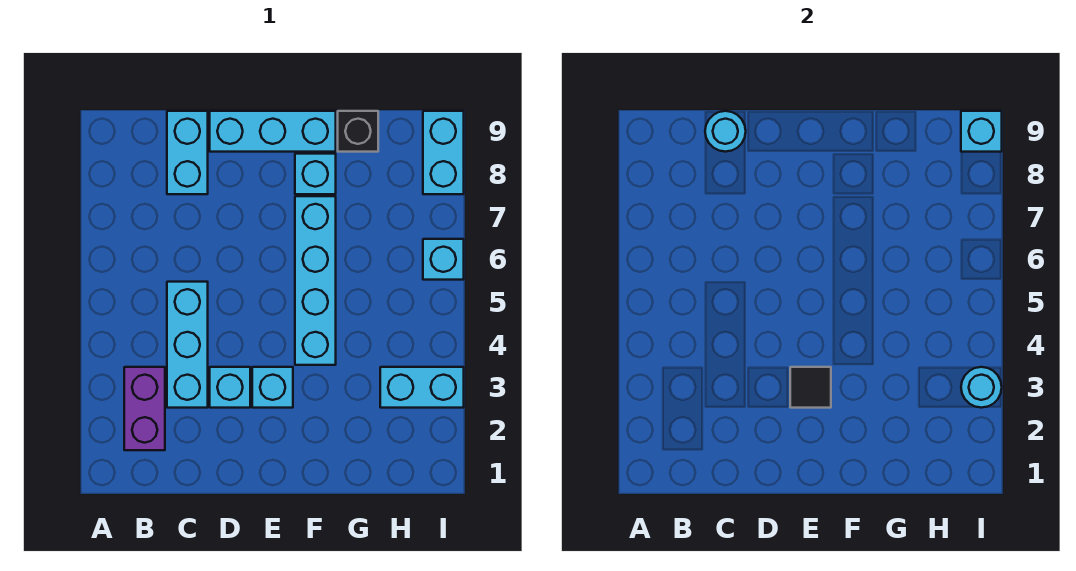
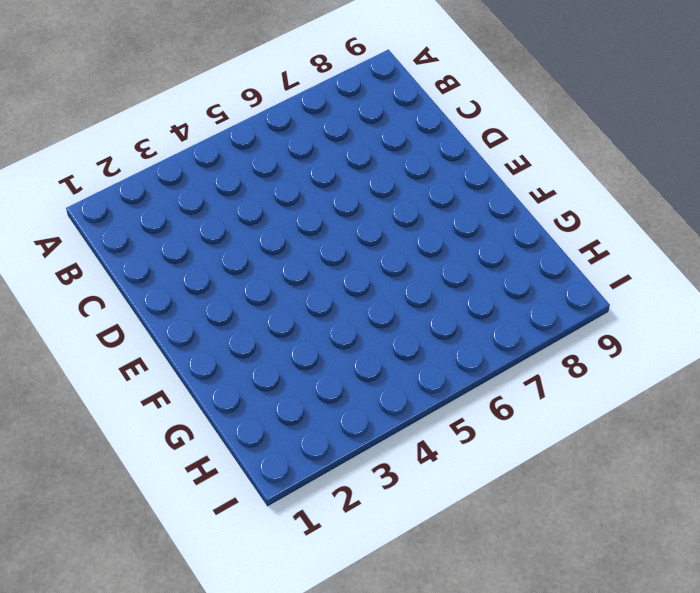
none -> purple brick B2:B3 level 1
none -> cyan brick C3:C5 level 1
none -> cyan brick C8:C9 level 1

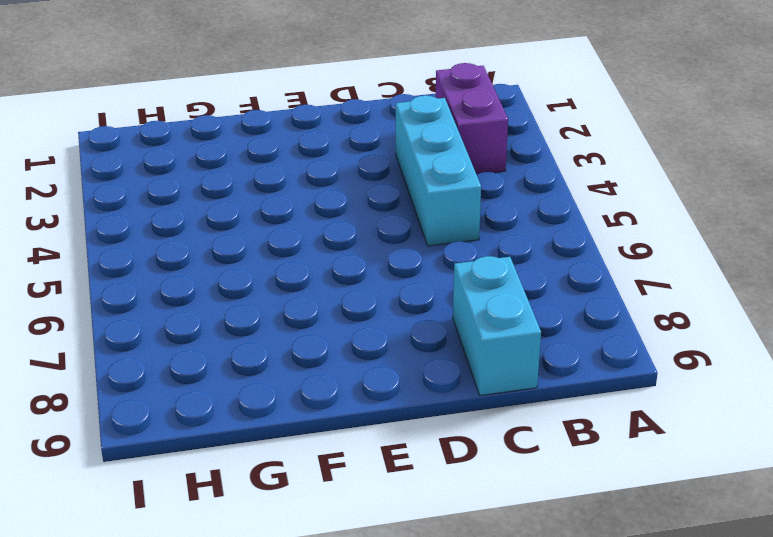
none -> cyan brick D3 level 1
none -> cyan brick D9:F9 level 1
none -> cyan brick E3 level 1

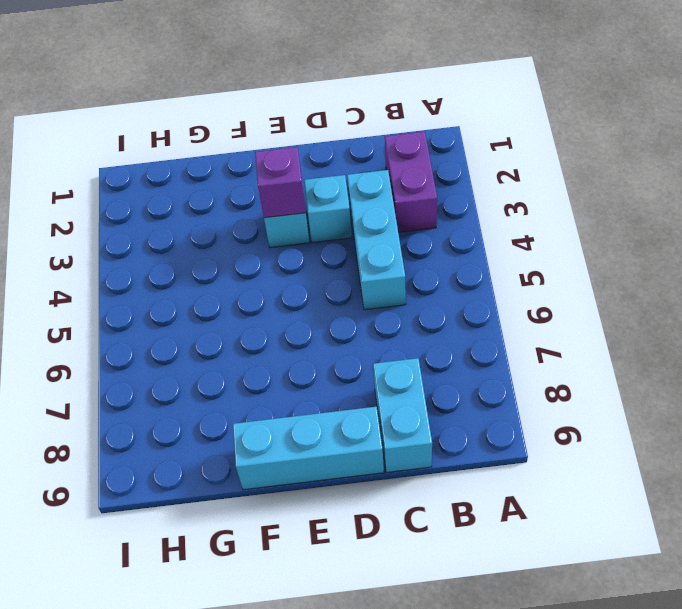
purple brick E3 level 2 -> black tile E3 level 2
none -> cyan brick F4:F7 level 1
none -> cyan brick F8 level 1
none -> black brick G9 level 1

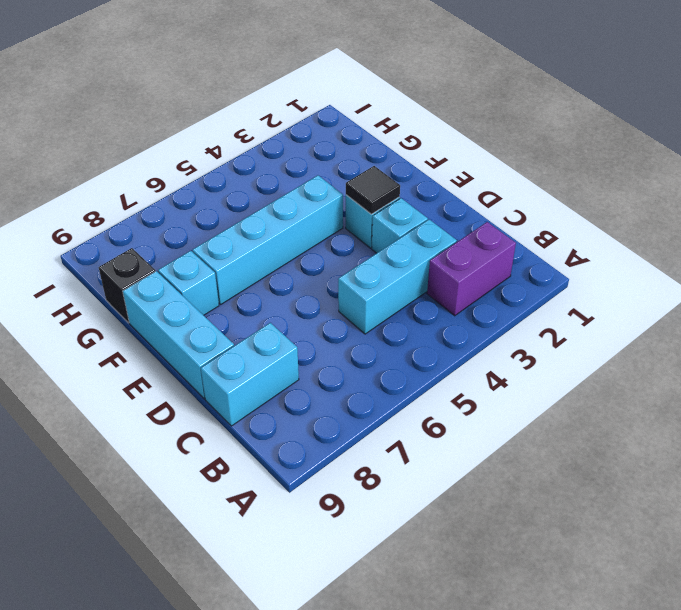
none -> cyan brick H3:I3 level 1
none -> cyan brick I6 level 1
none -> cyan brick I8:I9 level 1

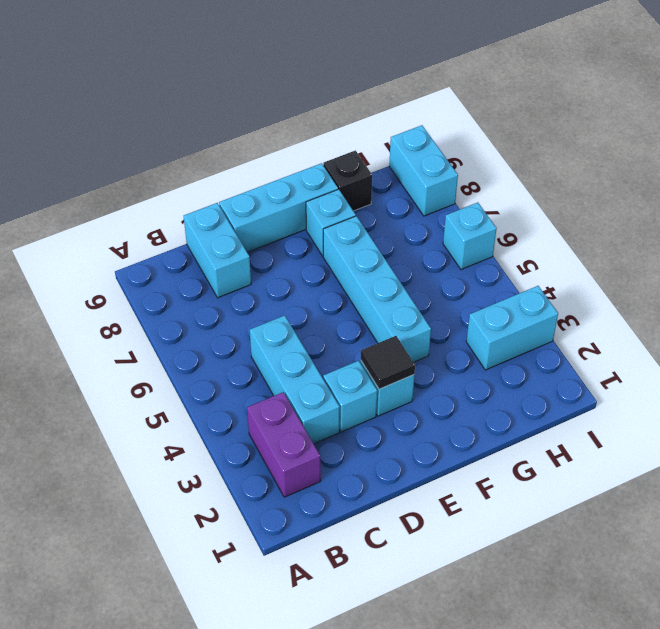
none -> cyan round brick C9 level 2
none -> cyan round brick I3 level 2
none -> cyan brick I9 level 2

